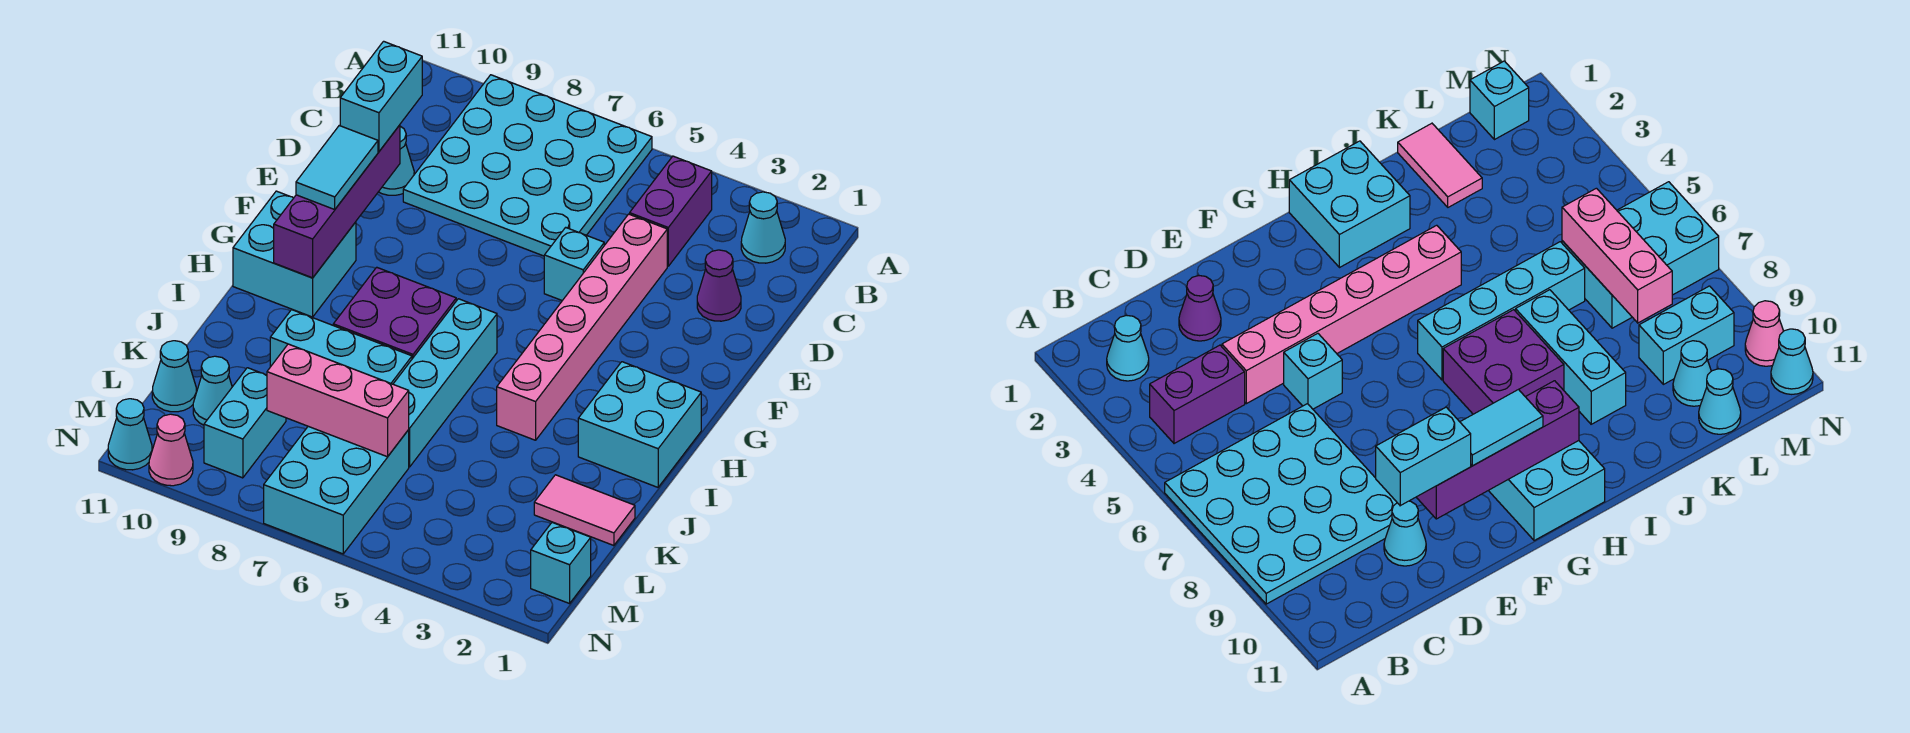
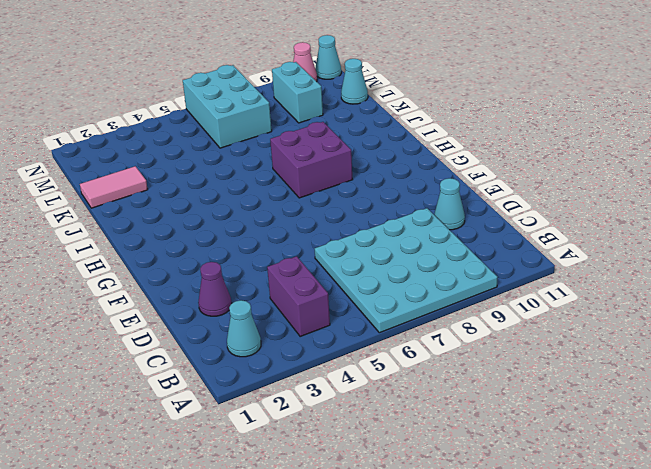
none -> pink brick D4:I4 level 1
none -> cyan brick E5 level 1
none -> cyan brick G10:H11 level 1

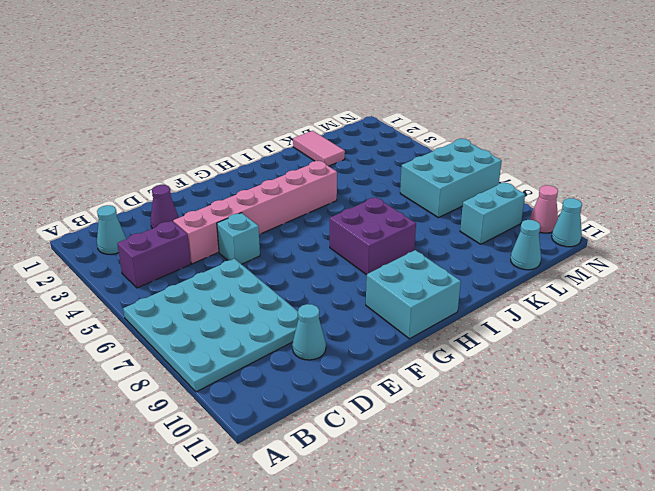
none -> cyan brick H1:I2 level 1
none -> cyan brick H6:K6 level 1
none -> cyan brick J7:J9 level 1

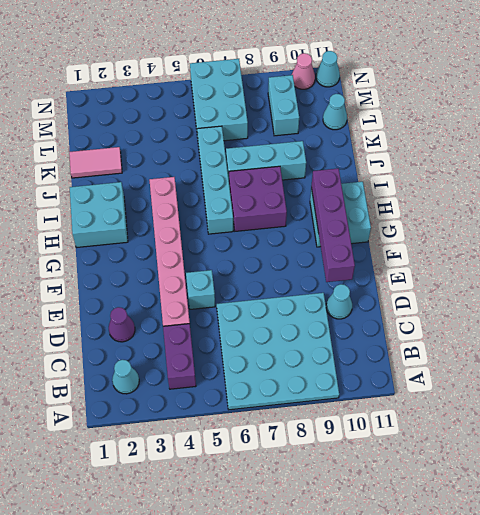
none -> cyan cone L10 level 1
none -> cyan brick M1 level 1
none -> pink brick L6:L8 level 2

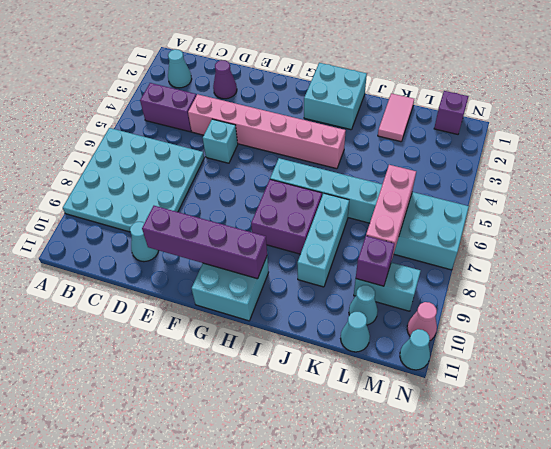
purple brick L9 level 2 -> none
purple brick M1 level 1 -> cyan brick M1 level 1
none -> cyan brick D10:E10 level 3
none -> cyan tile F10:G10 level 3

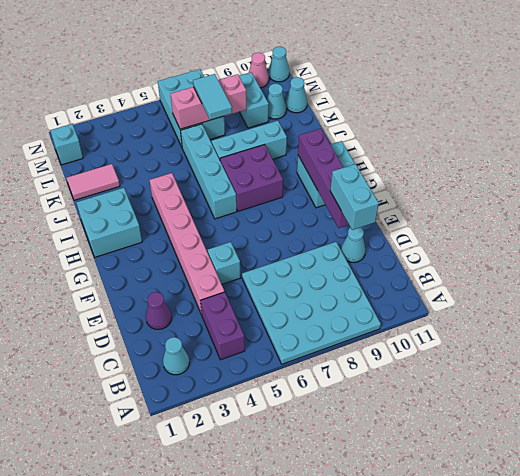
cyan tile K7:L7 level 3 -> cyan tile F10:G10 level 3

